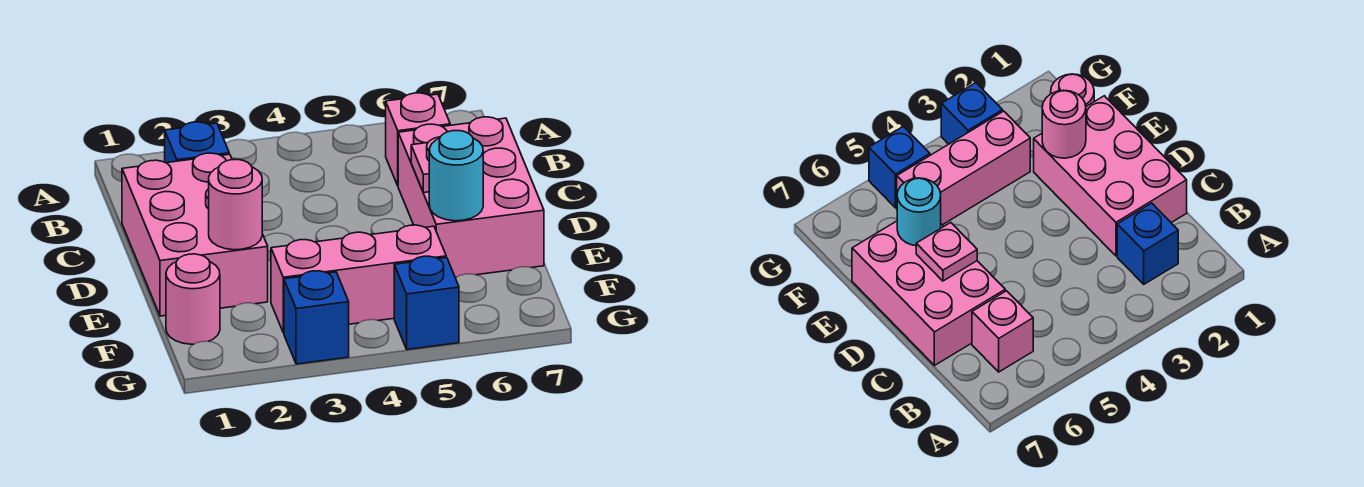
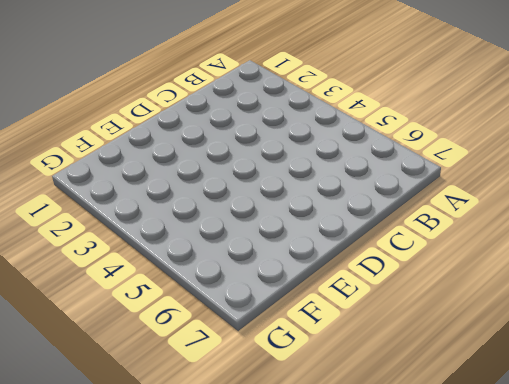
none -> blue brick B2 level 1
none -> pink brick B6 level 1

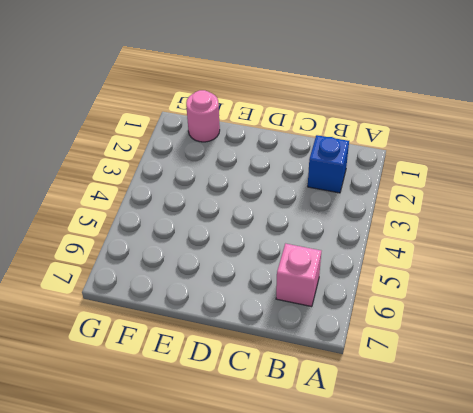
none -> pink brick C1:E2 level 1
none -> pink brick C6:E7 level 1

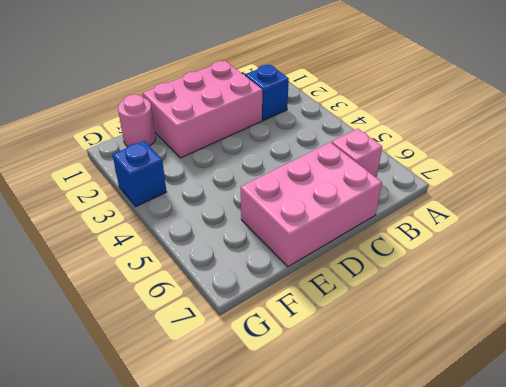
none -> pink brick F3:F5 level 1
none -> blue brick G5 level 1

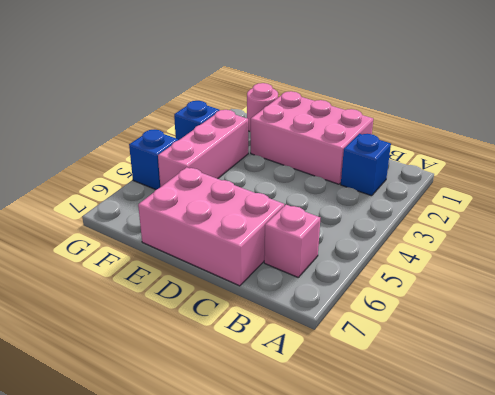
none -> pink plate D6 level 2
none -> pink round brick E2 level 2

